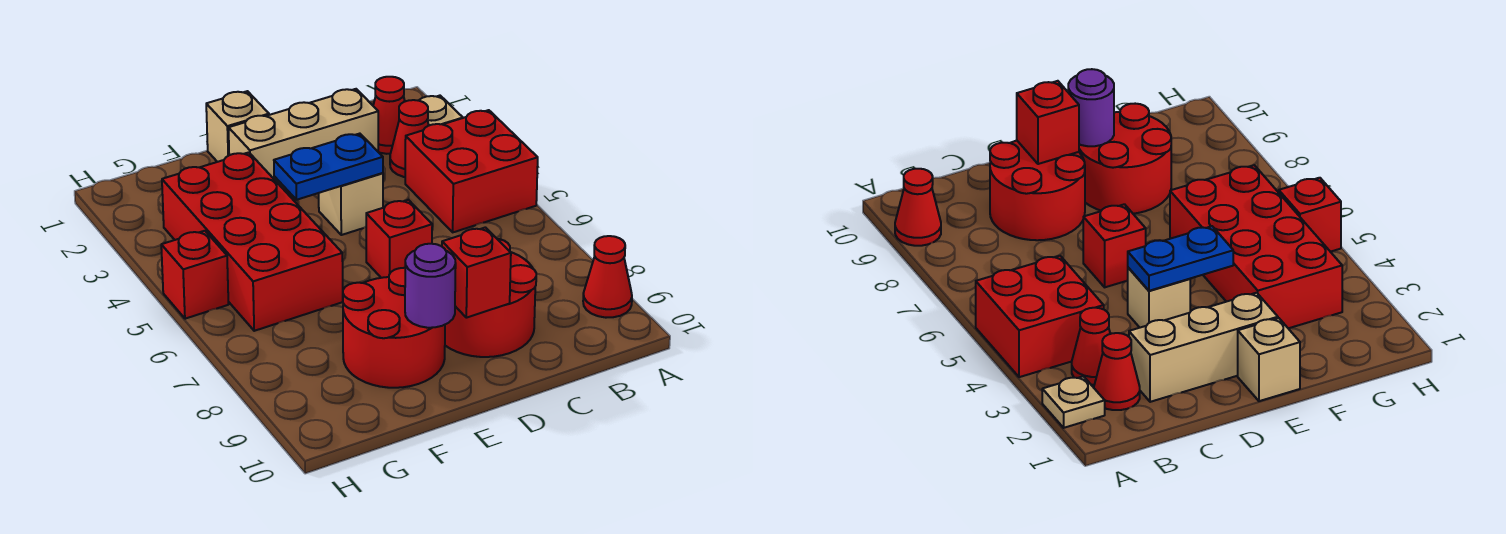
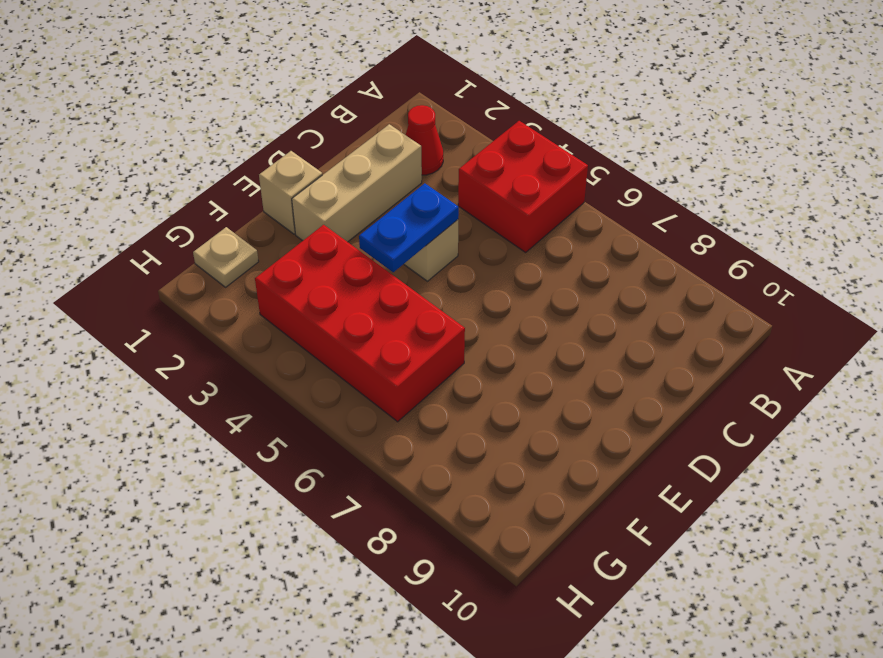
tan plate G1 level 1 -> tan plate A2 level 1
none -> red cone A9 level 1
none -> red cone B3 level 1
none -> red round brick C8:D9 level 1

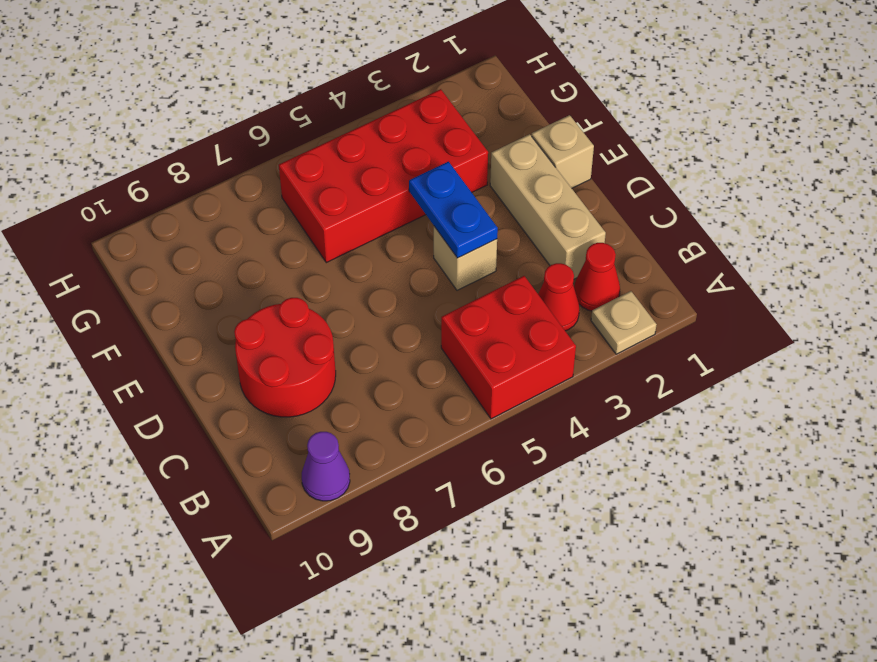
purple cone A9 level 1 -> red cone A9 level 1
none -> red brick D6 level 1
none -> red round brick E8:F9 level 1
none -> red brick H5 level 1

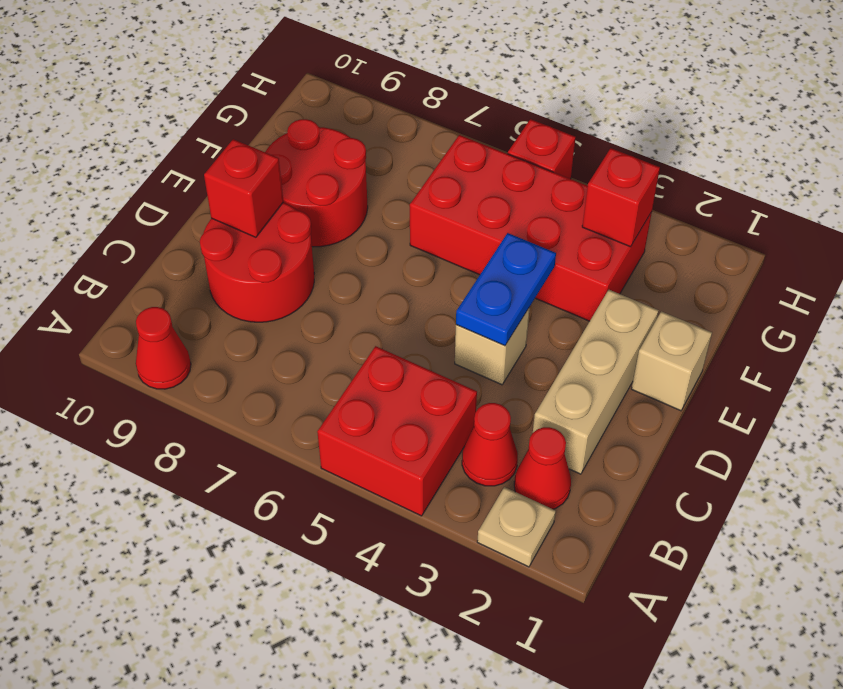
red brick G3 level 2 -> red brick D6 level 1
none -> purple round brick E9 level 2

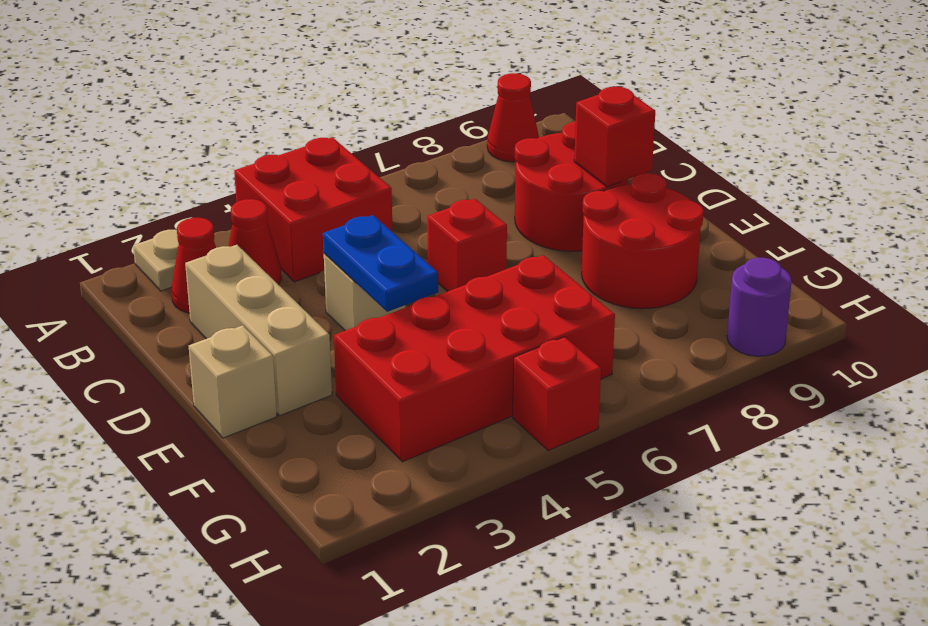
purple round brick H9 level 1 -> purple round brick E9 level 2

